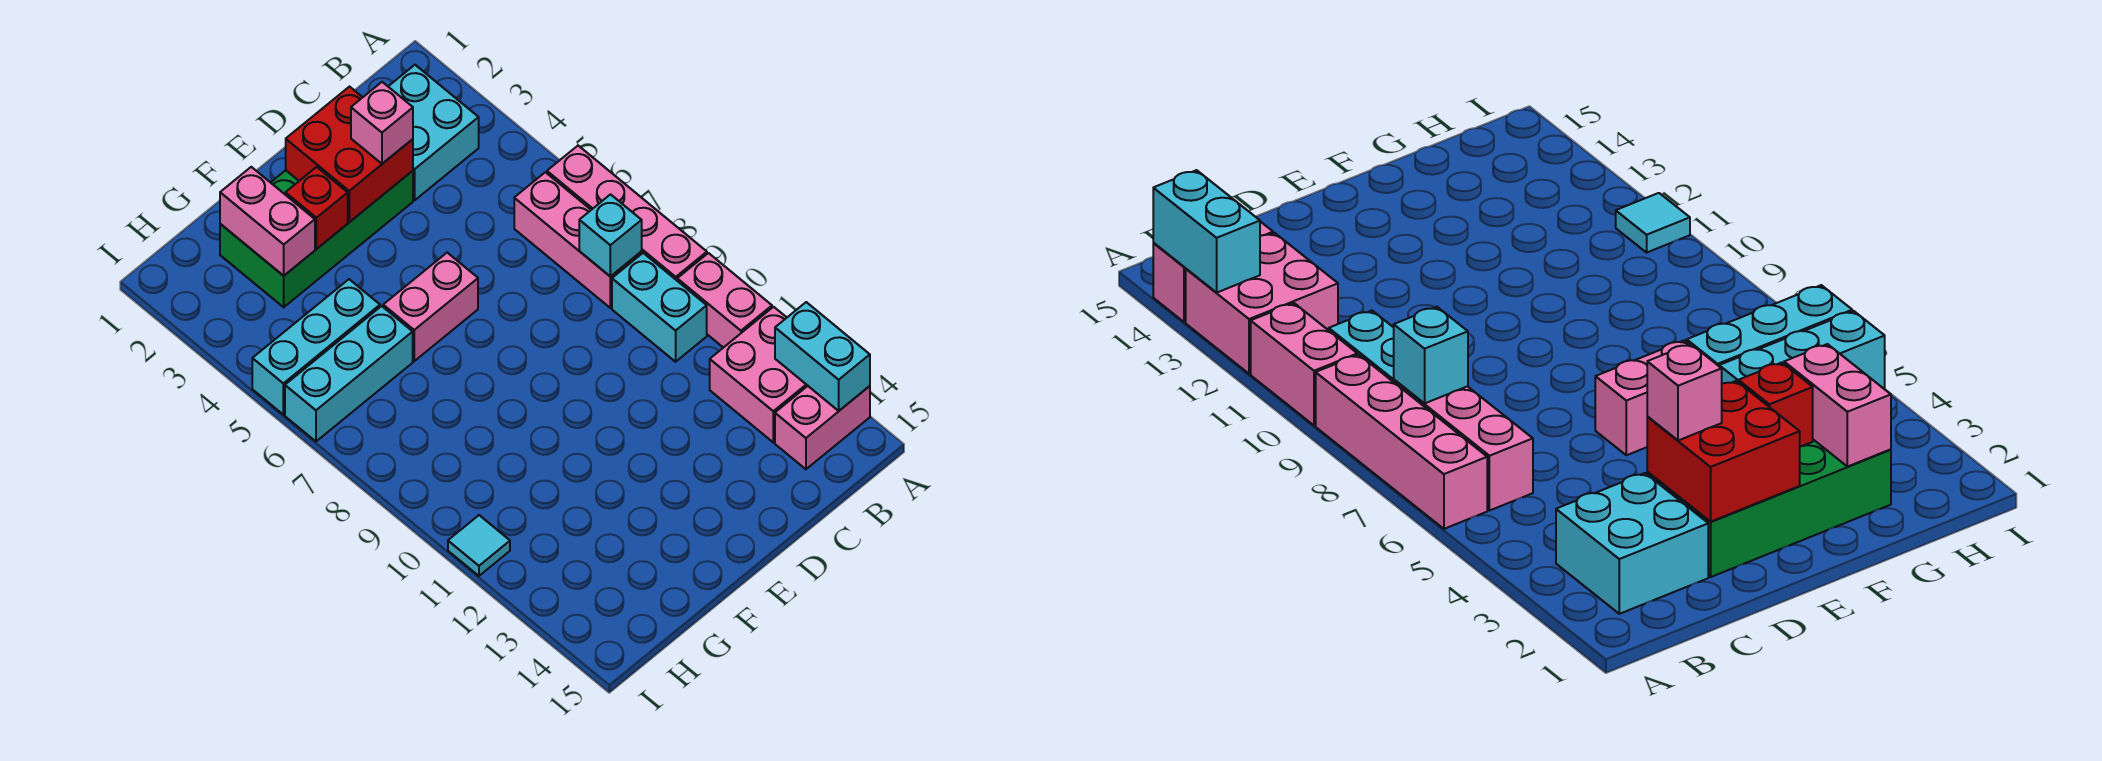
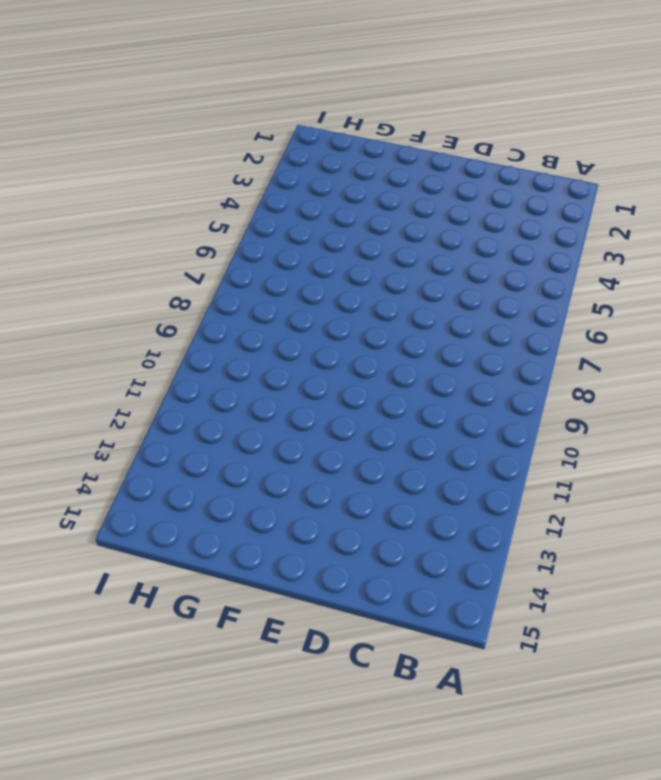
none -> pink brick A6:A9 level 1
none -> pink brick A10:A11 level 1
none -> pink brick A12:B13 level 1

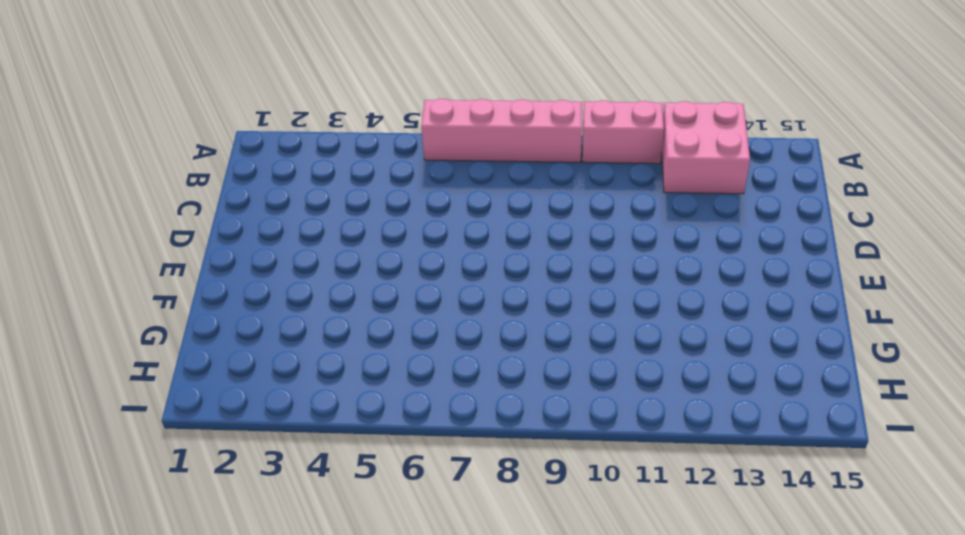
none -> pink brick A14:B14 level 1
none -> cyan brick B2:C3 level 1
none -> pink brick B6:B8 level 1

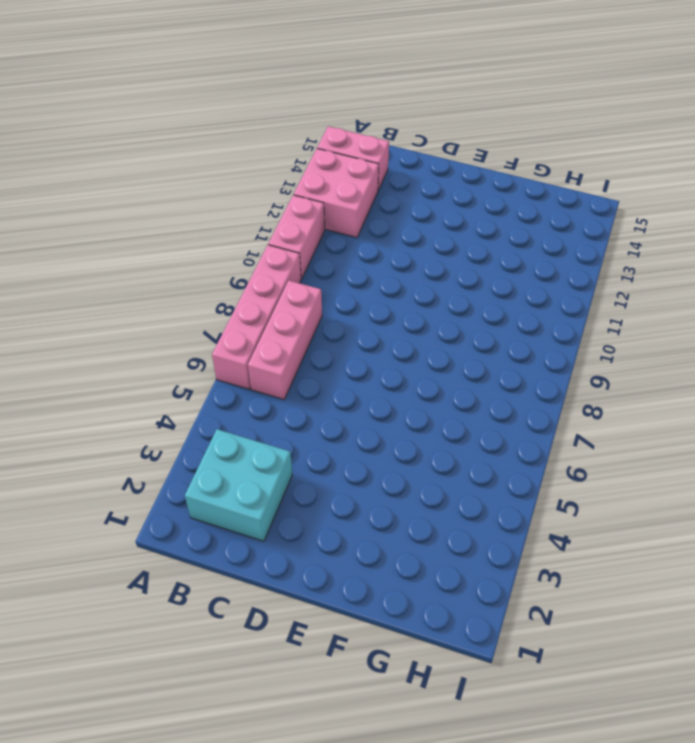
none -> cyan brick B9:B10 level 1
none -> green brick D2:G3 level 1
none -> pink brick E6:F6 level 1

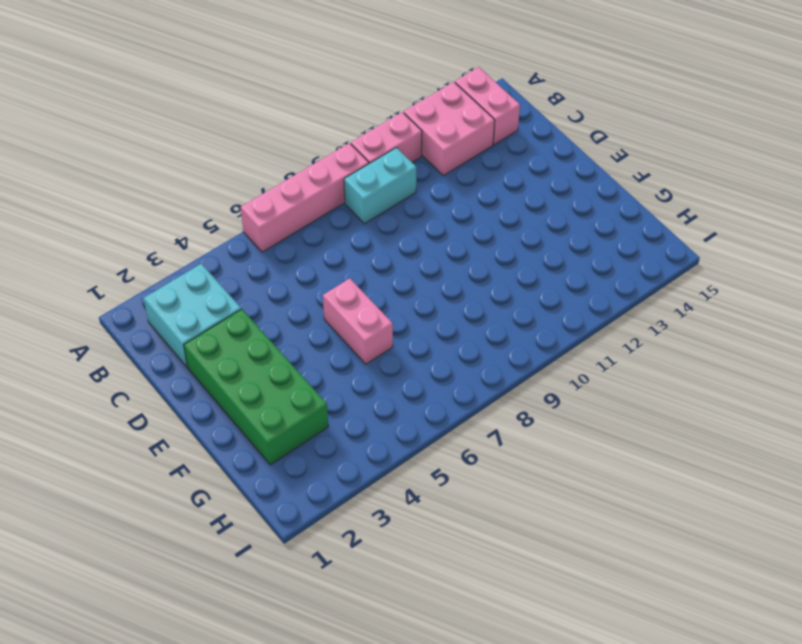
none -> pink brick B6:B8 level 1
none -> cyan brick G5:I5 level 1
none -> cyan brick G6:I6 level 1

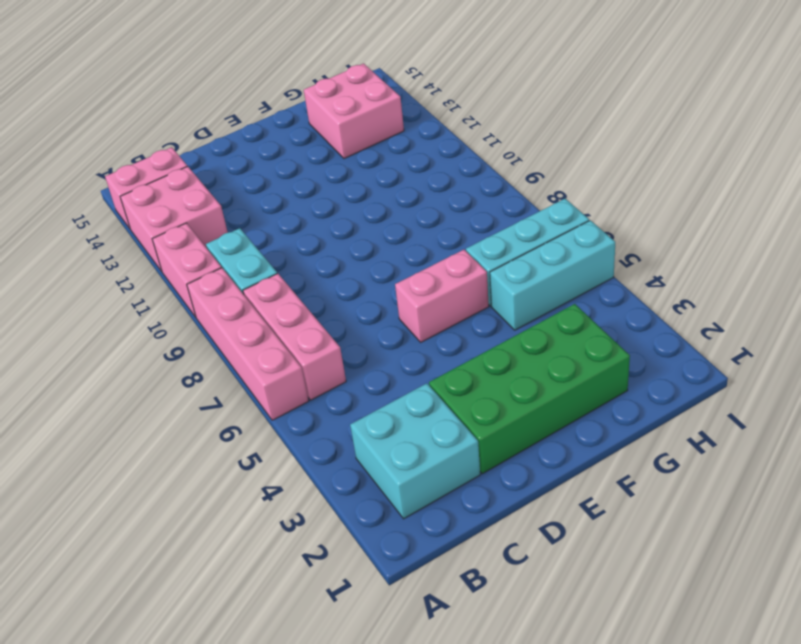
pink brick G13:H14 level 1 -> none
none -> cyan tile I11 level 1
none -> cyan brick A13:A14 level 2
none -> cyan brick B8 level 2

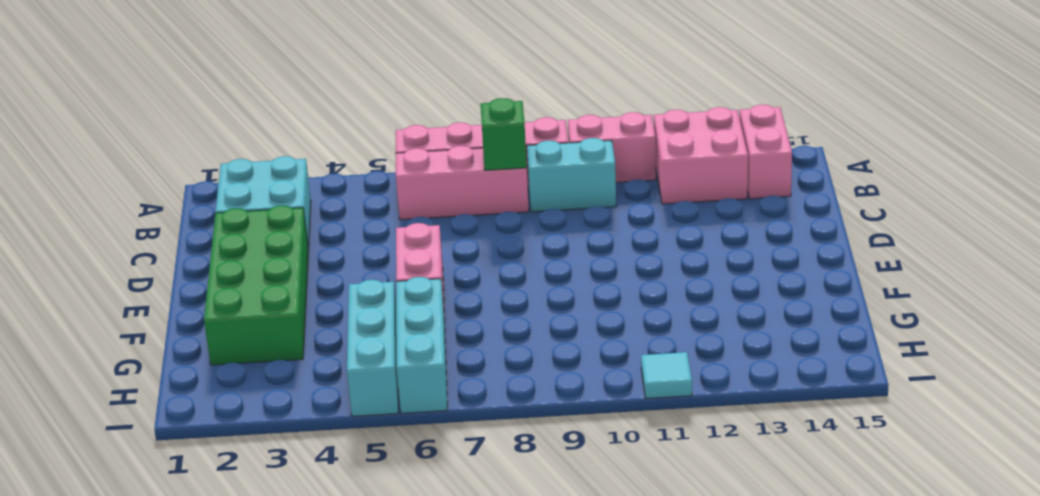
green brick B8 level 2 -> cyan brick B8 level 2
none -> cyan brick A13:A14 level 2
none -> red brick D2:E3 level 2
none -> red brick F3 level 2

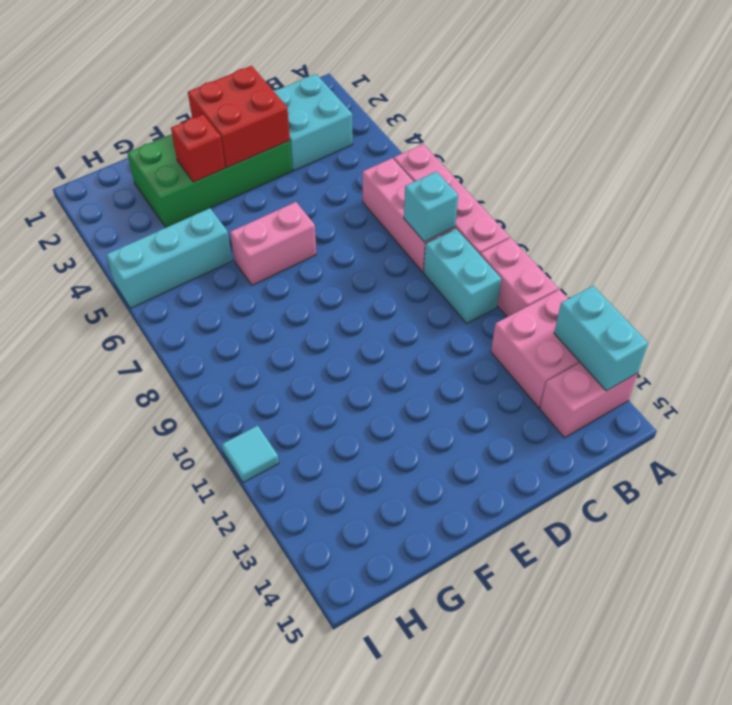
none -> cyan brick G6:I6 level 1
none -> pink brick G2:G3 level 2
none -> pink brick D3 level 3

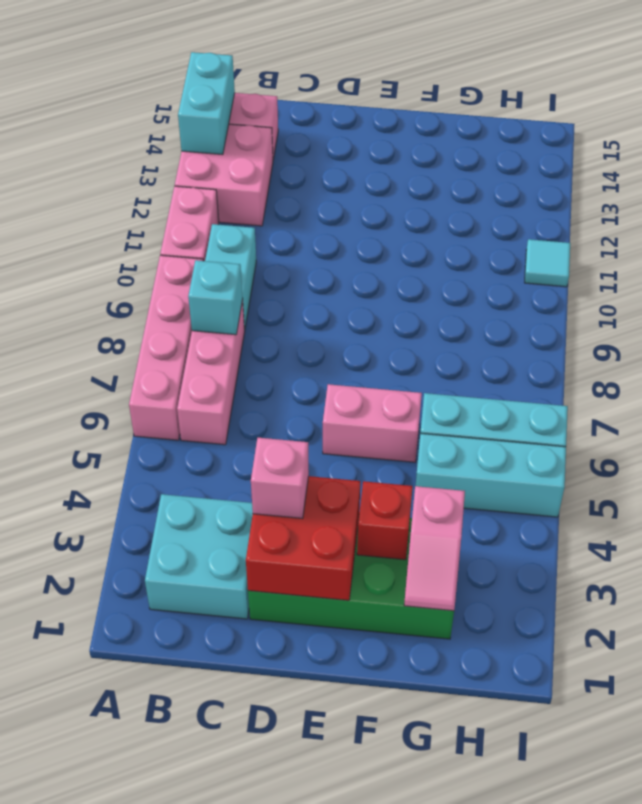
pink slope G2:G3 level 2 top 3 -> pink brick G2:G3 level 2

